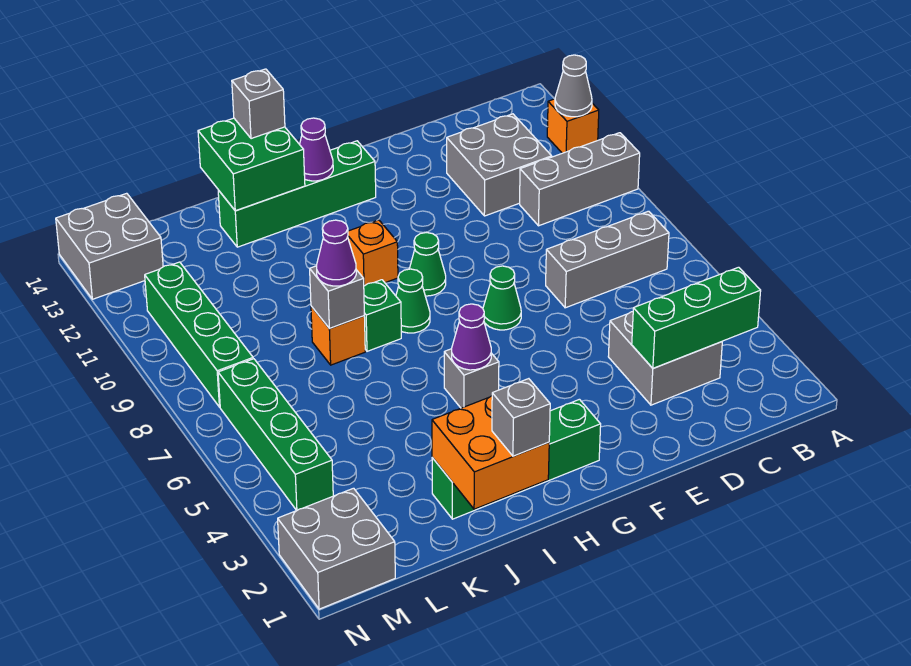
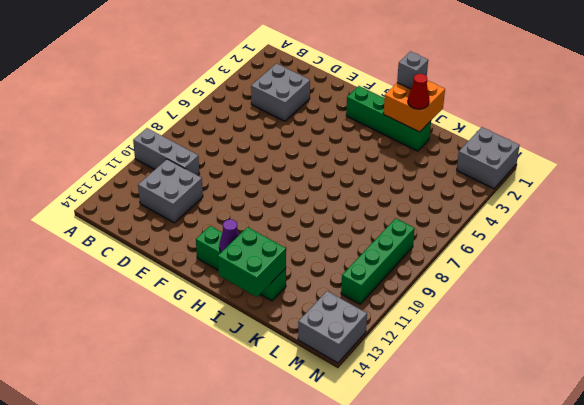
red cone J2 level 3 -> none
none -> orange brick A12 level 1
none -> grey brick B7:D7 level 1
none -> green cone F7 level 1

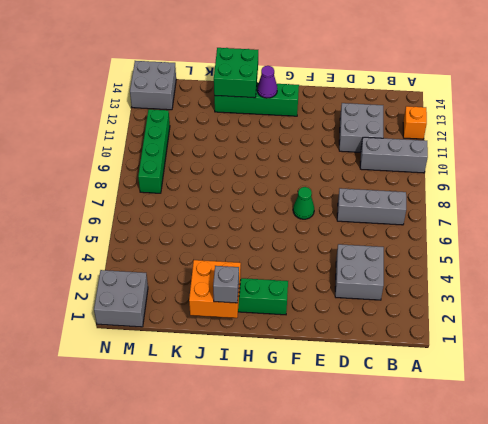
none -> green cone G9 level 1
none -> grey brick H5 level 1
none -> green cone H8 level 1

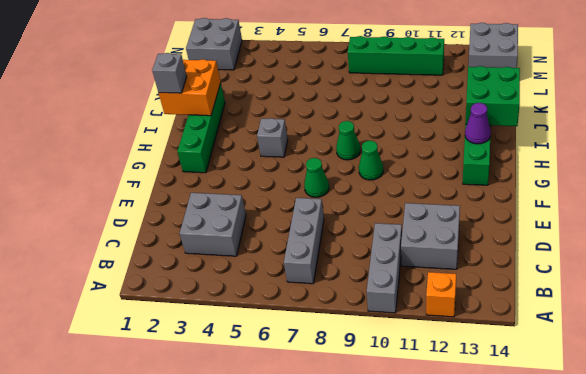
none -> orange brick H10 level 1
none -> green brick I8 level 1
none -> orange brick J8 level 1

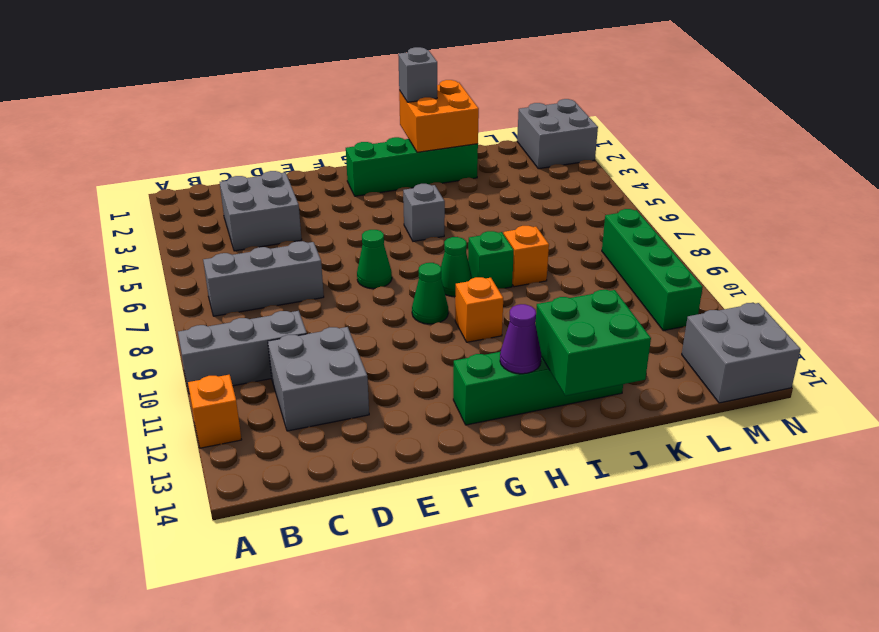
none -> green brick M4:M7 level 1
none -> grey cone A12 level 2
none -> green brick B3:D3 level 2

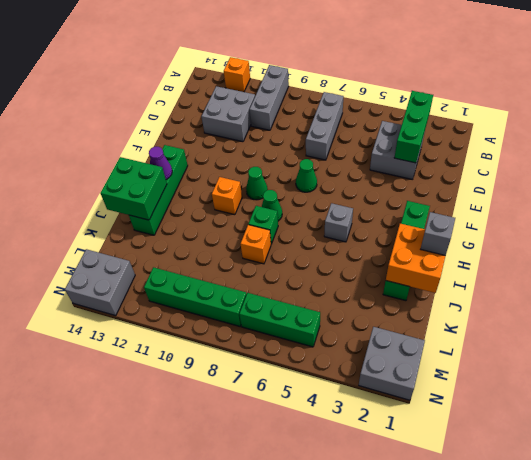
green brick M5:M7 level 1 -> green brick M4:M7 level 1
none -> grey cone A12 level 2
none -> purple cone H5 level 2
none -> grey brick J8 level 2

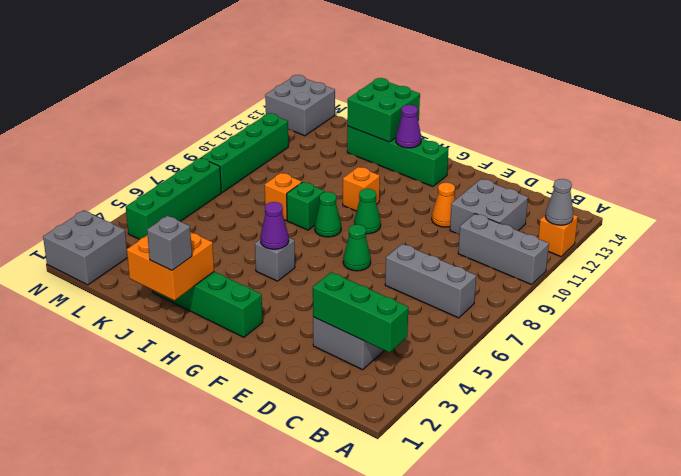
orange cone E11 level 1 -> none
none -> grey brick J8 level 2
none -> grey brick I14 level 3
none -> purple cone J8 level 3

